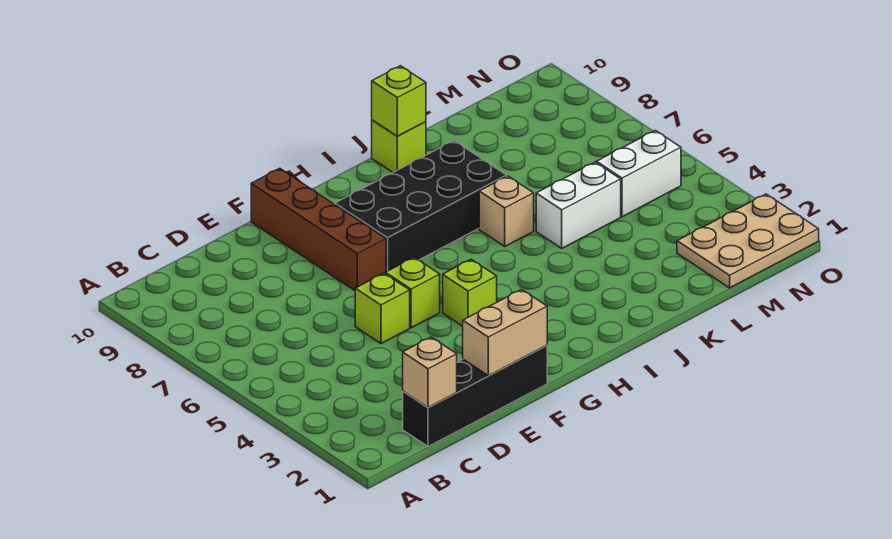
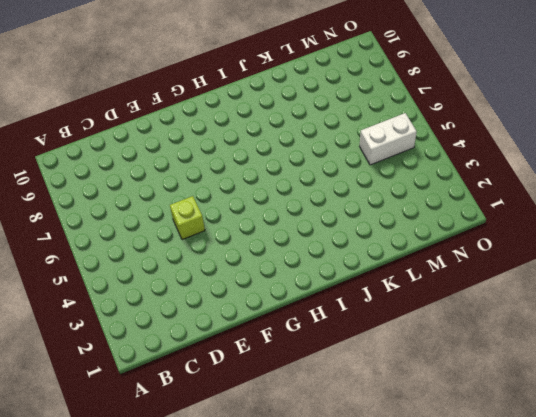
none -> black brick C1:F1 level 1
none -> lime brick F5 level 1
none -> brown brick F7:F10 level 1

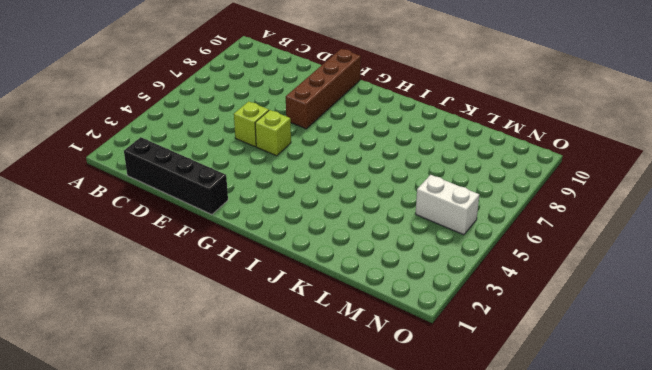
none -> lime brick G4 level 1
none -> black brick G7:J8 level 1
none -> tan brick J6 level 1

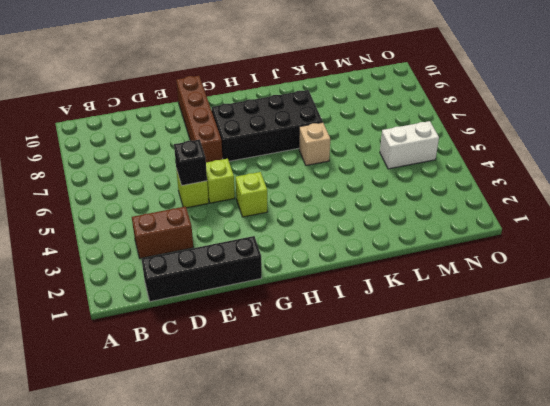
brown brick C3:D3 level 1 -> none
black brick E5 level 2 -> none
none -> lime brick J10 level 1
none -> white brick K5:L5 level 1
none -> tan plate M1:O2 level 1

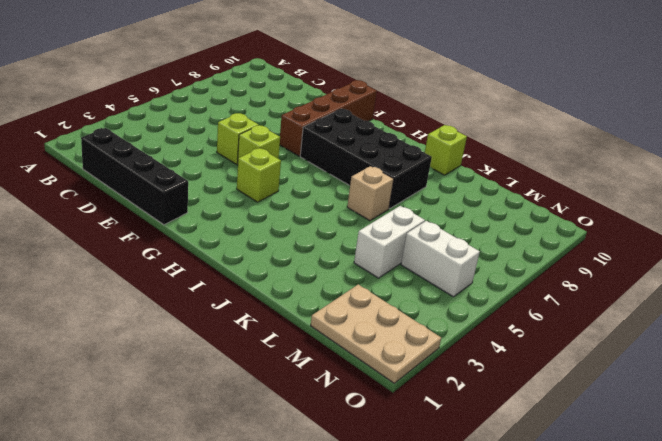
white brick L4:L5 level 1 -> white brick K5:L5 level 1
none -> tan brick C1 level 2
none -> tan brick E1:F1 level 2
none -> lime brick J10 level 2

